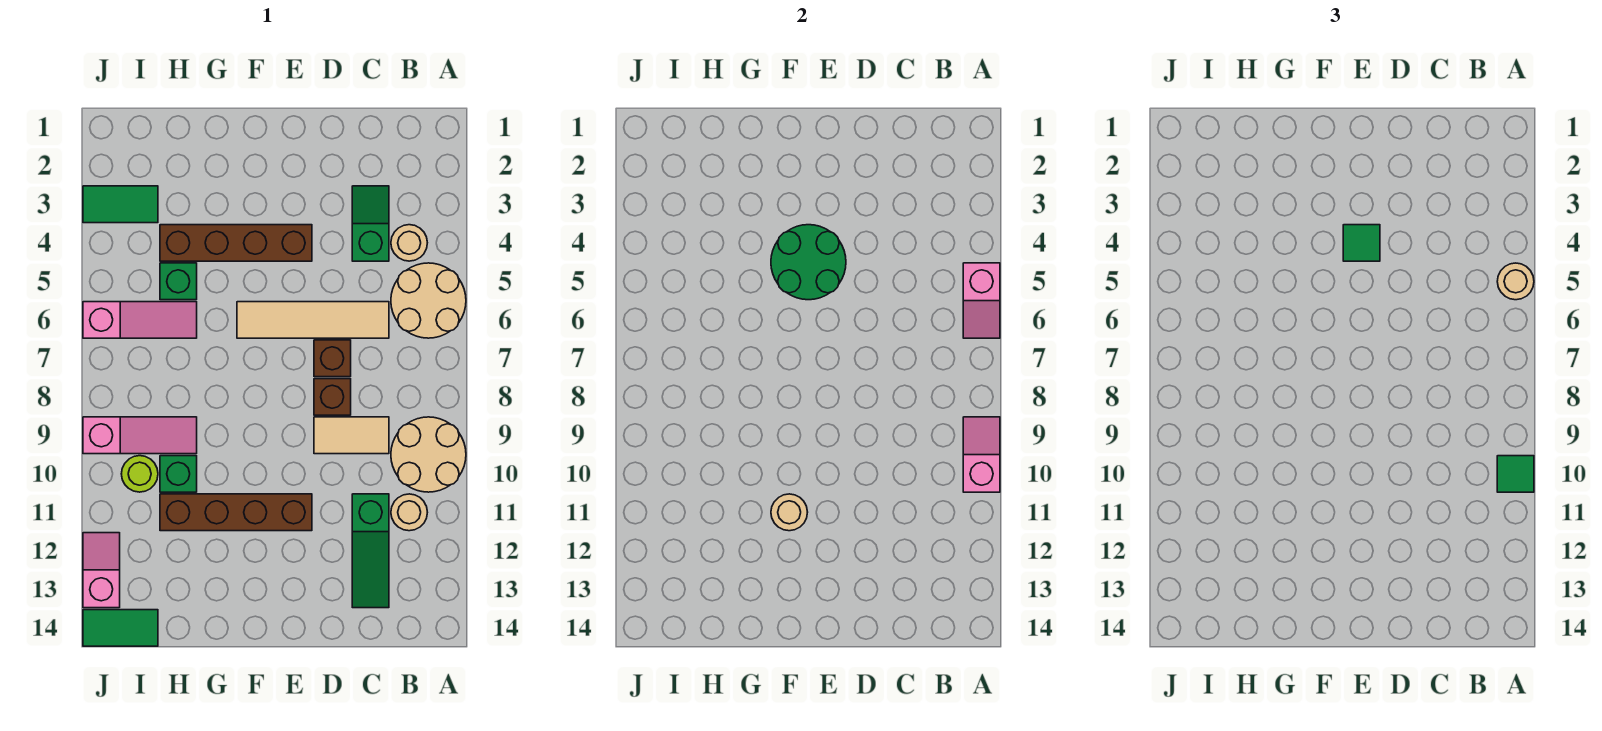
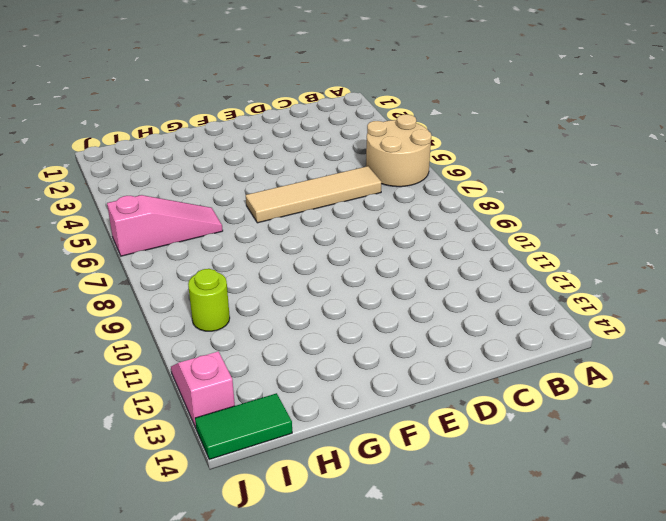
none -> tan round brick A9:B10 level 1
none -> tan round brick B4 level 1
none -> tan round brick B11 level 1

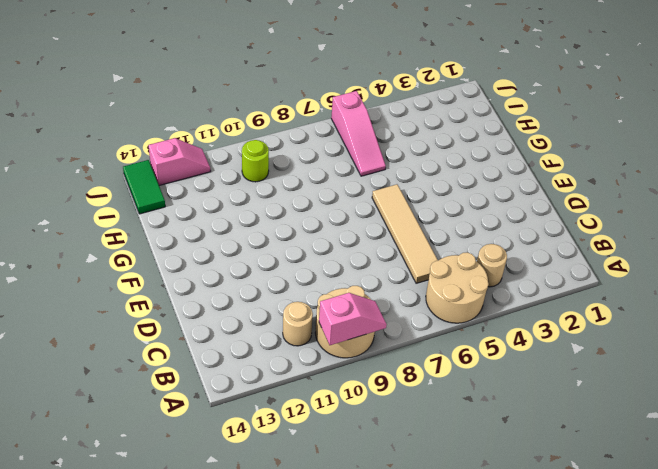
none -> green slope C3:C4 level 1 top 4
none -> tan tile C9:D9 level 1
none -> green slope C11:C13 level 1 top 11

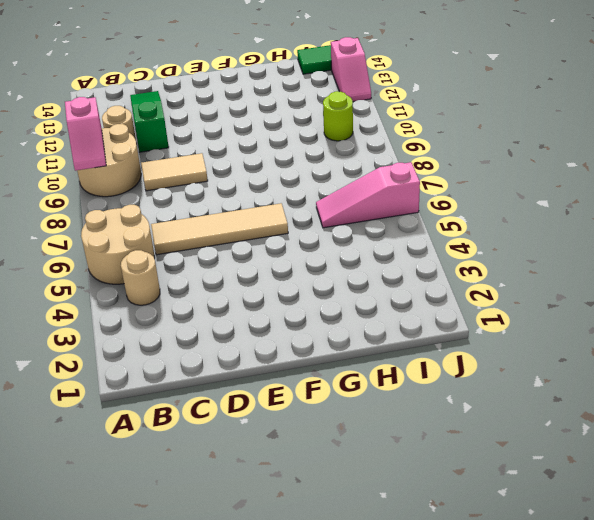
none -> green slope C3:C4 level 1 top 4
none -> brown brick D7 level 1
none -> brown brick D8 level 1

